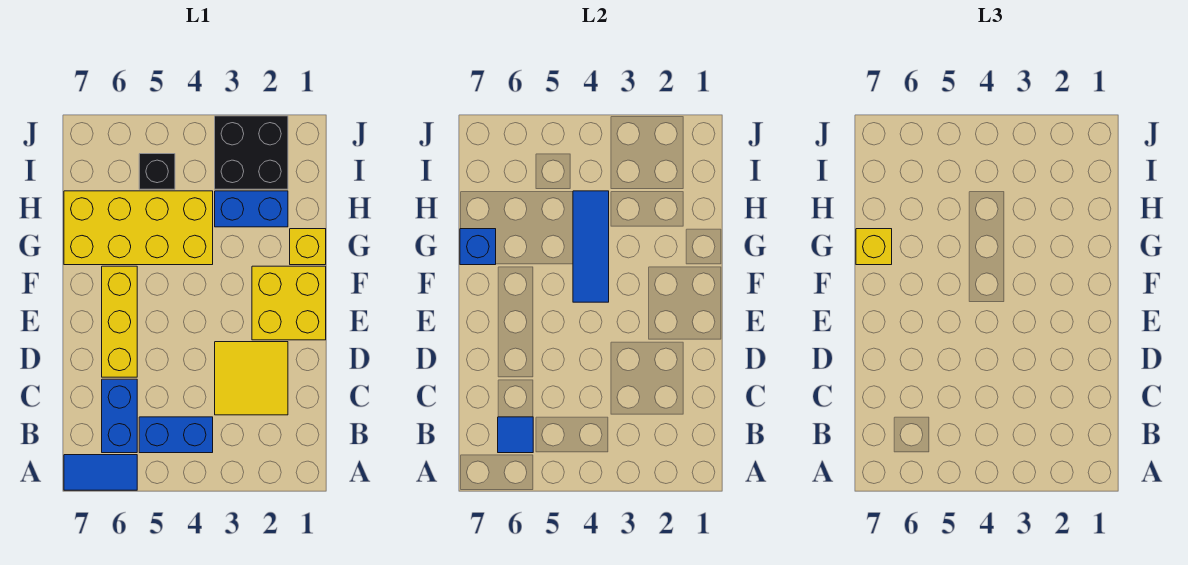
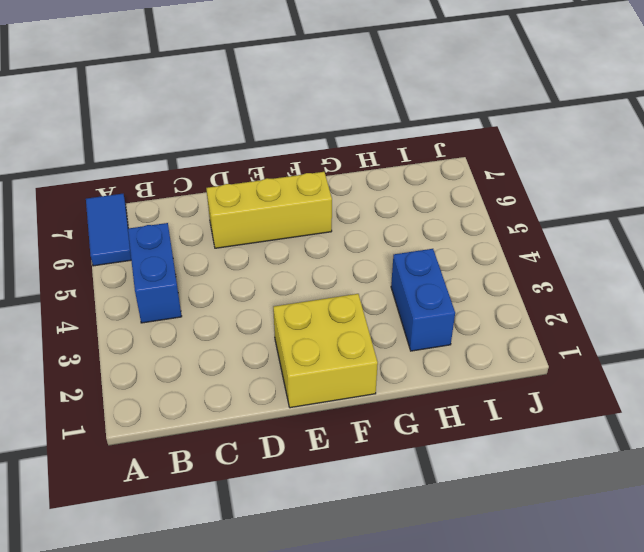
none -> blue brick B6:C6 level 1
none -> yellow tile C2:D3 level 1
none -> yellow brick G1 level 1

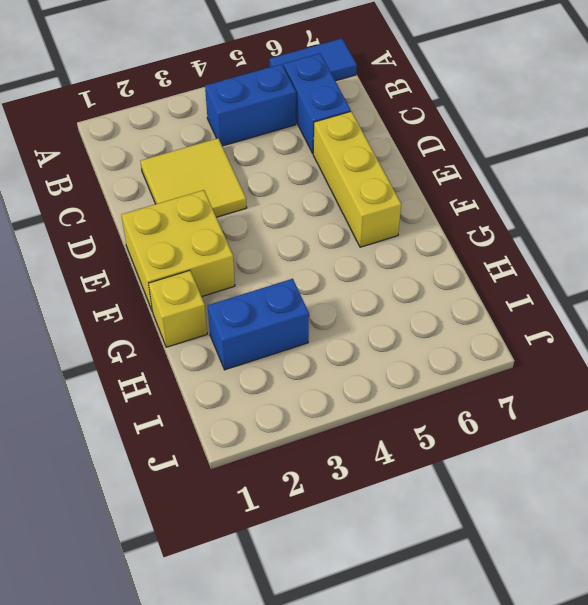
none -> yellow brick G4:H7 level 1
none -> black brick I2:J3 level 1
none -> black brick I5 level 1

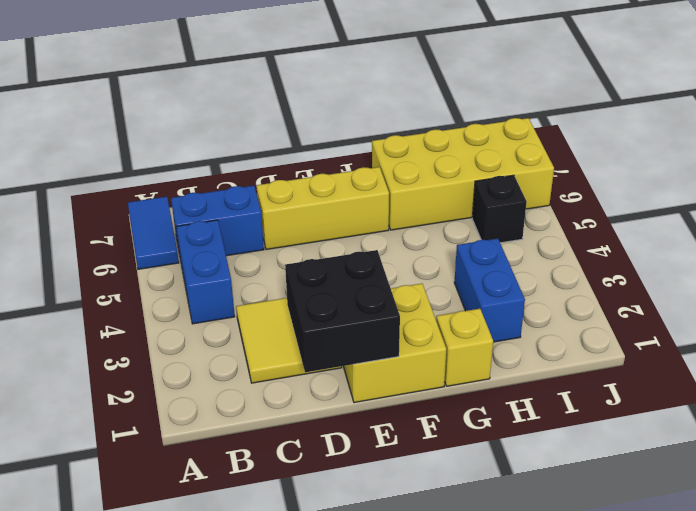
black brick D1:E2 level 2 -> black brick I2:J3 level 1
yellow brick G6:J7 level 1 -> yellow brick G4:H7 level 1
none -> blue tile B6 level 2
none -> blue tile F4:H4 level 2
none -> blue brick G7 level 2

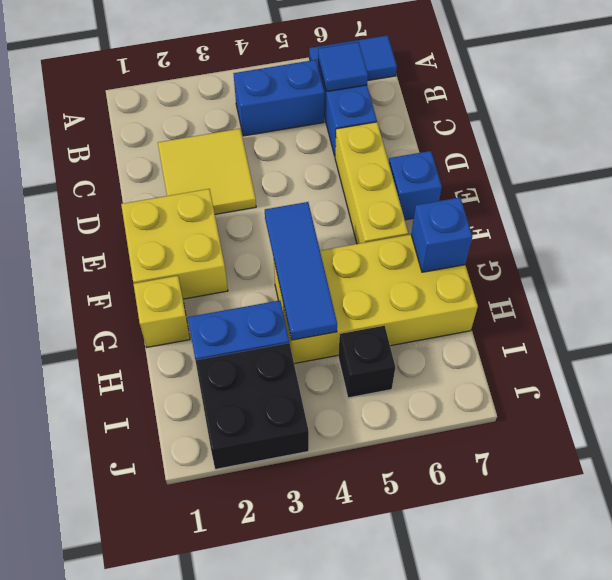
blue brick E7 level 1 -> none
none -> yellow brick G7 level 3

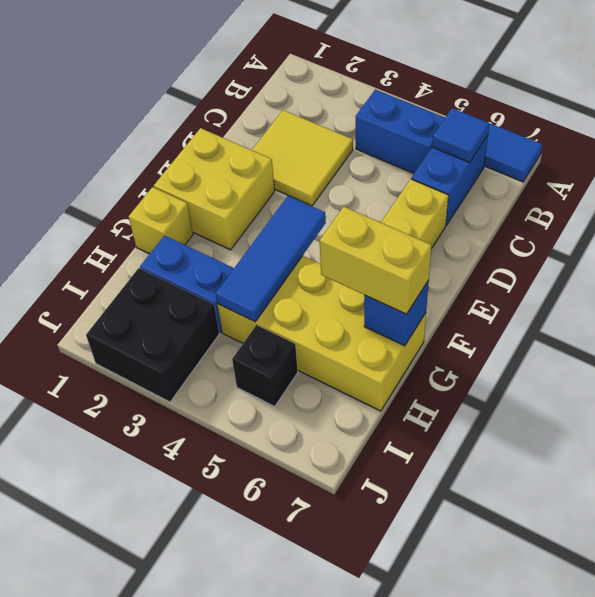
yellow brick G6:G7 level 3 -> yellow brick G7 level 3

